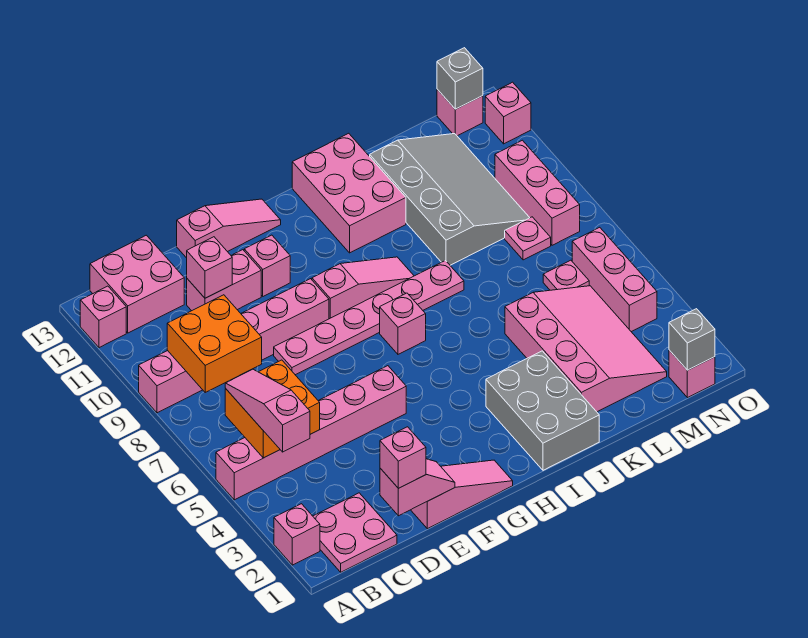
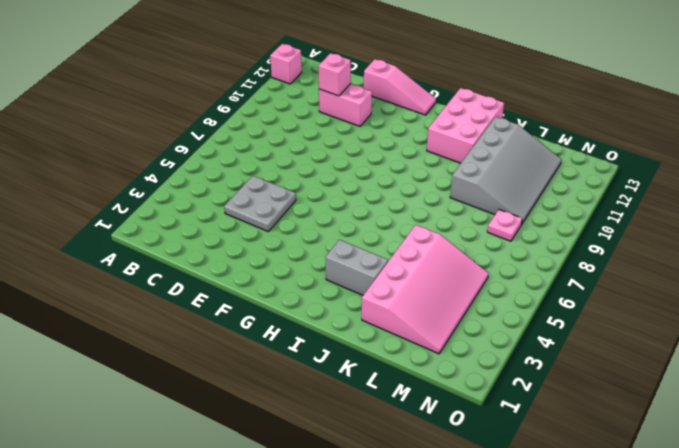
grey plate D4:E5 level 1 -> pink brick A5:F5 level 1
grey brick I3:J3 level 1 -> grey brick I1:J3 level 1
none -> pink brick A2 level 1
none -> pink brick A9:F9 level 1
none -> pink plate B1:C2 level 1
none -> pink brick B12:C13 level 1

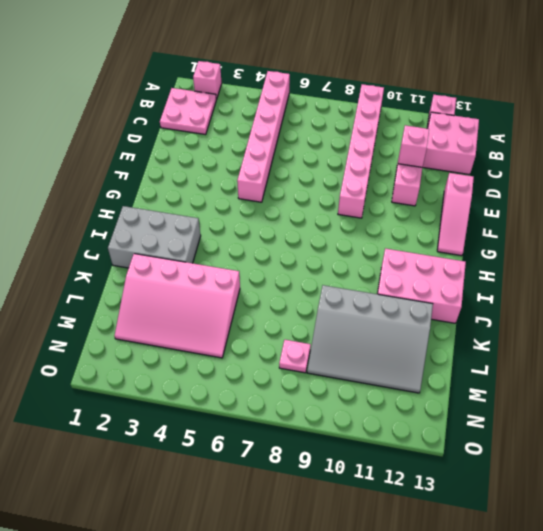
none -> pink slope E1:G1 level 1 top E
none -> pink plate E8:J8 level 1
none -> pink brick F11 level 1
none -> pink slope G9:I9 level 1 top G

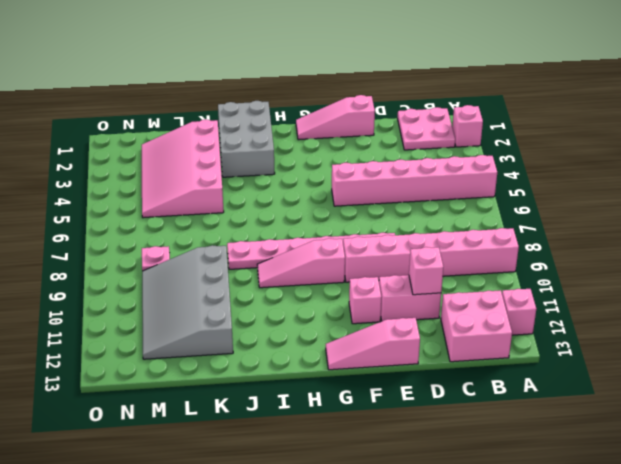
none -> pink brick H7 level 1
none -> pink brick I11:J13 level 1
none -> pink plate M6 level 1
none -> pink brick N1 level 1

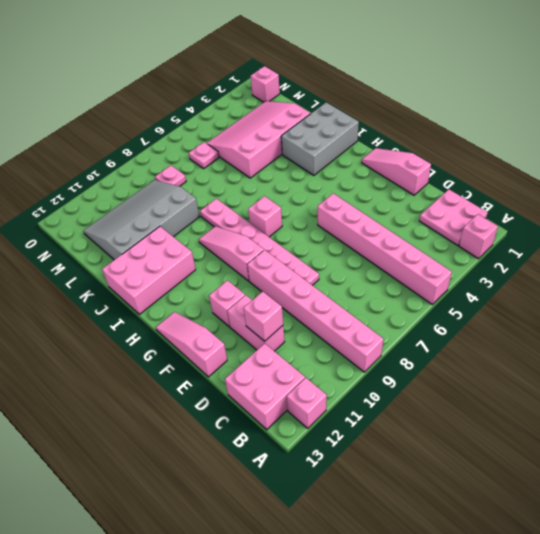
none -> pink brick N4:N6 level 1
none -> pink brick N8:N10 level 1
none -> pink brick N13 level 1
none -> pink brick O12 level 1

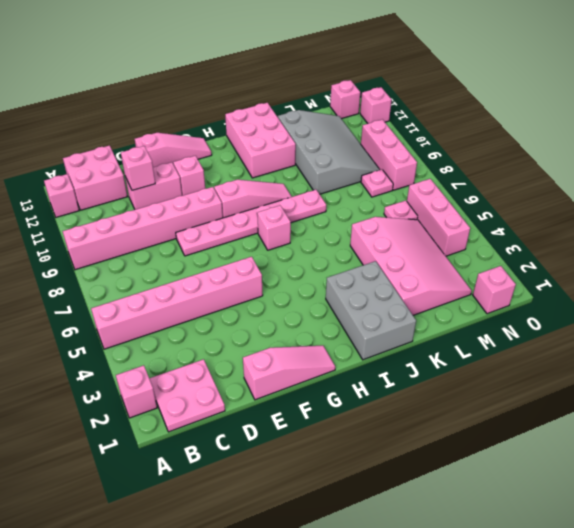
none -> orange brick B5:C6 level 2
none -> orange brick B8:C9 level 2
none -> pink slope D1:E1 level 2 top D
none -> grey brick N1 level 2

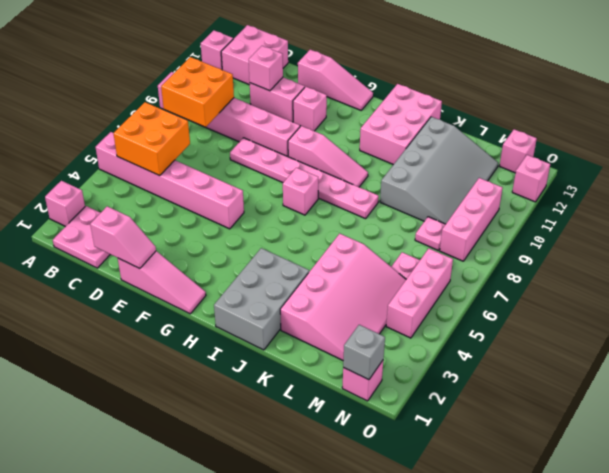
none -> grey brick N13 level 2
none -> pink slope B4:B6 level 3 top 4
none -> pink brick D1 level 3

